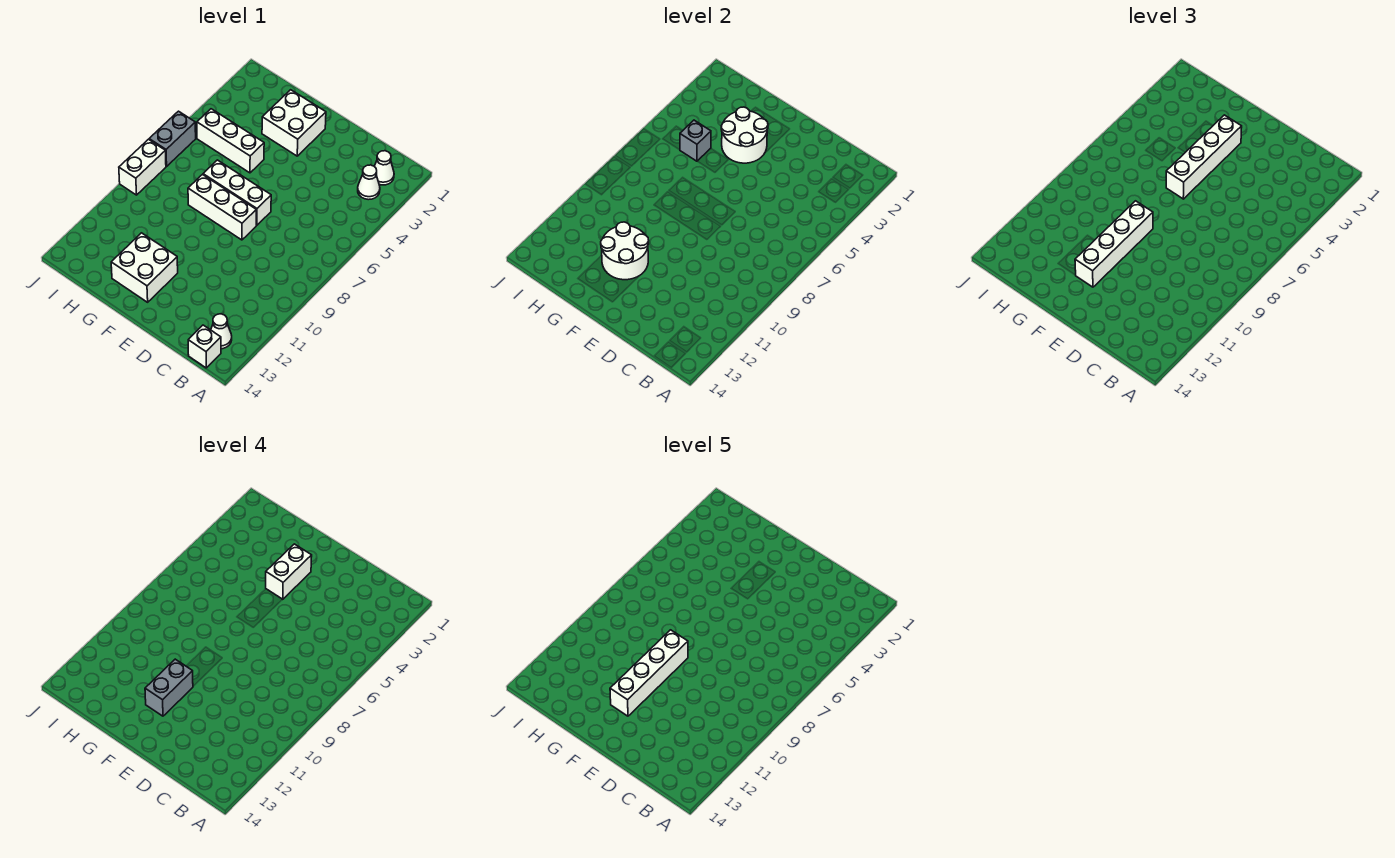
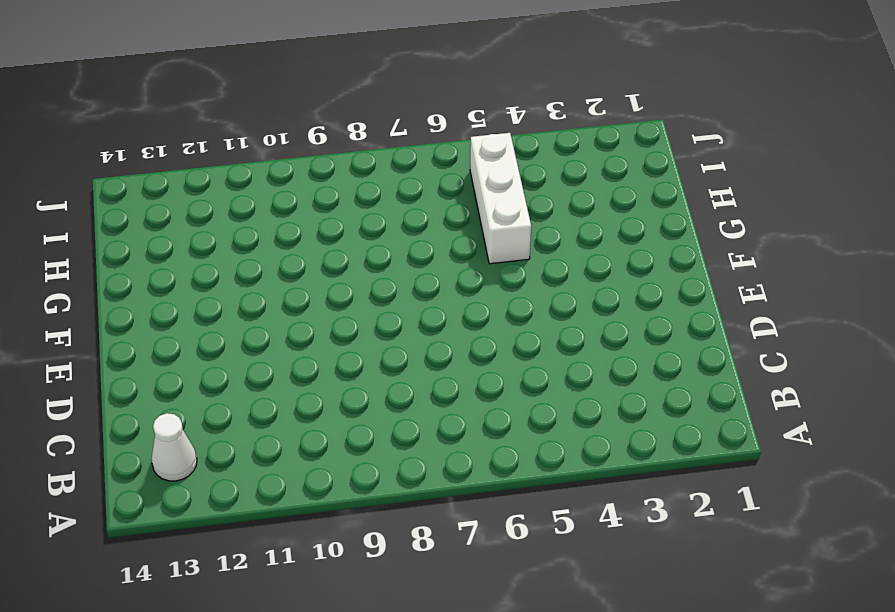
none -> white cone B2 level 1
none -> white cone B3 level 1
none -> white brick B14 level 1

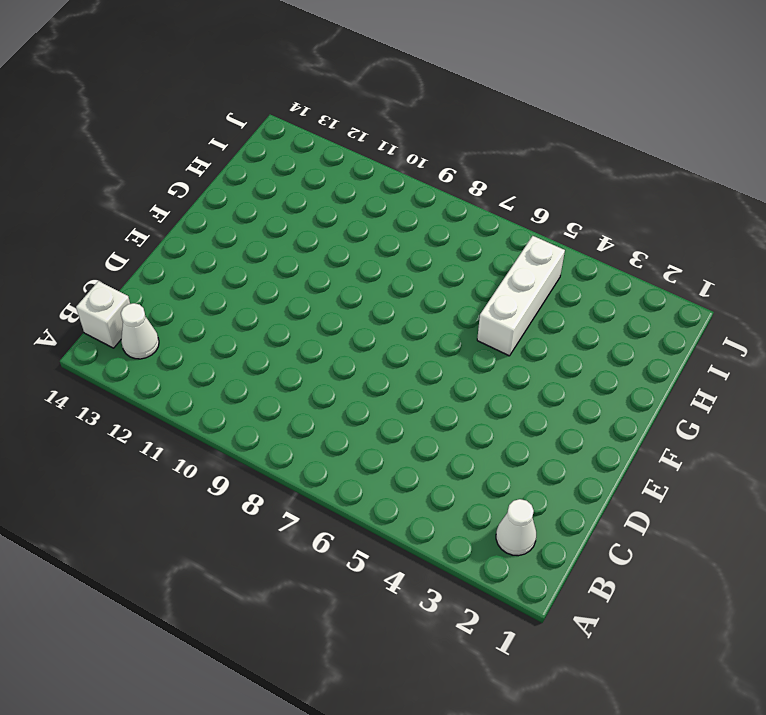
none -> white cone B3 level 1
none -> white brick E7:G7 level 1
none -> white brick E8:G8 level 1

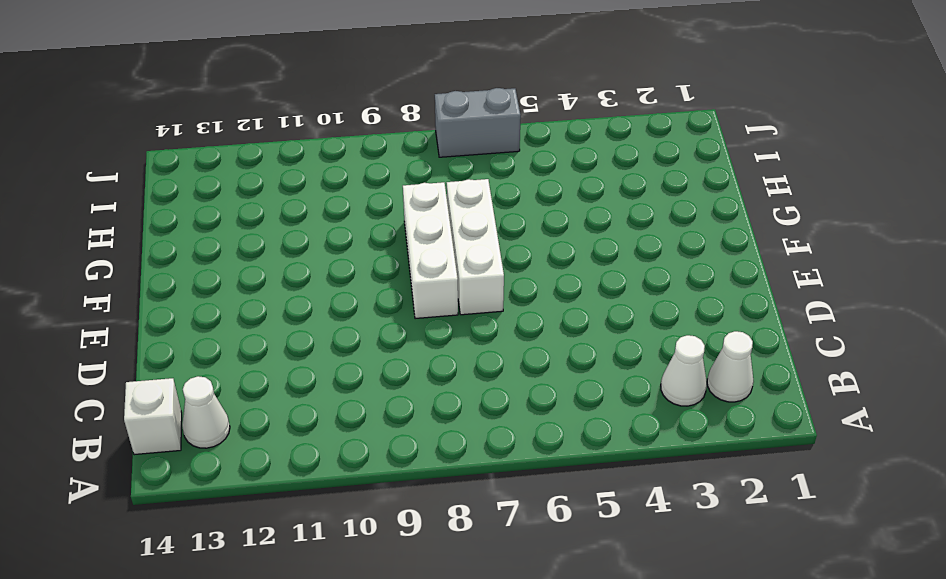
none -> white brick F2:G3 level 1
none -> white brick F12:G13 level 1
none -> white brick G5:I5 level 1

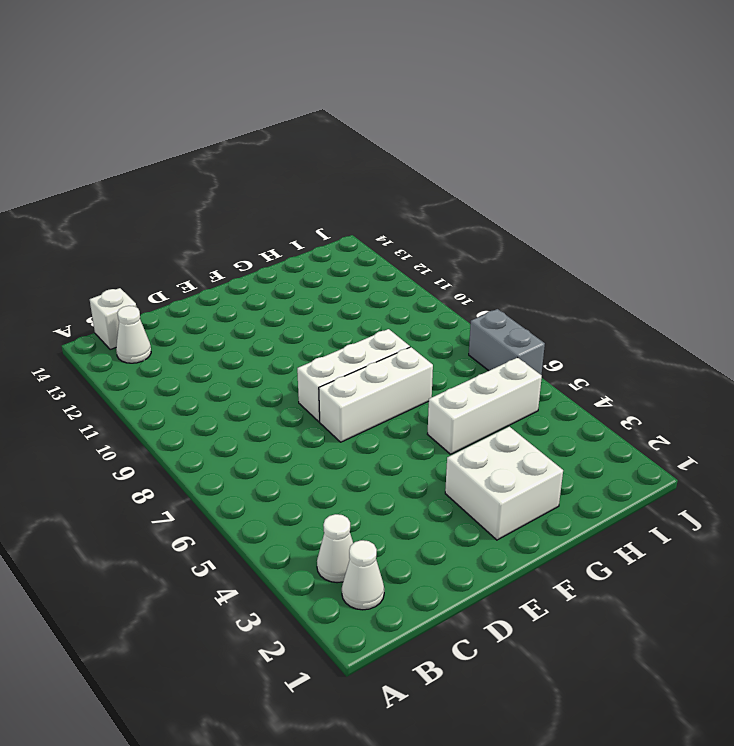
none -> white brick F12:G13 level 1
none -> white brick J8:J9 level 1
none -> white round brick F3:G4 level 2

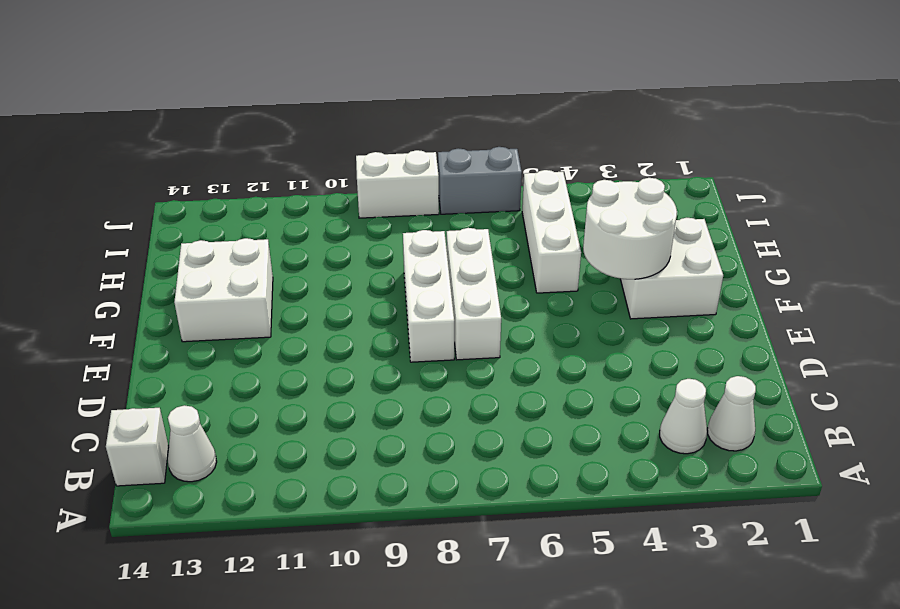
none -> white round brick F11:G12 level 2
none -> grey brick H5 level 2
none -> white brick F3:F6 level 3

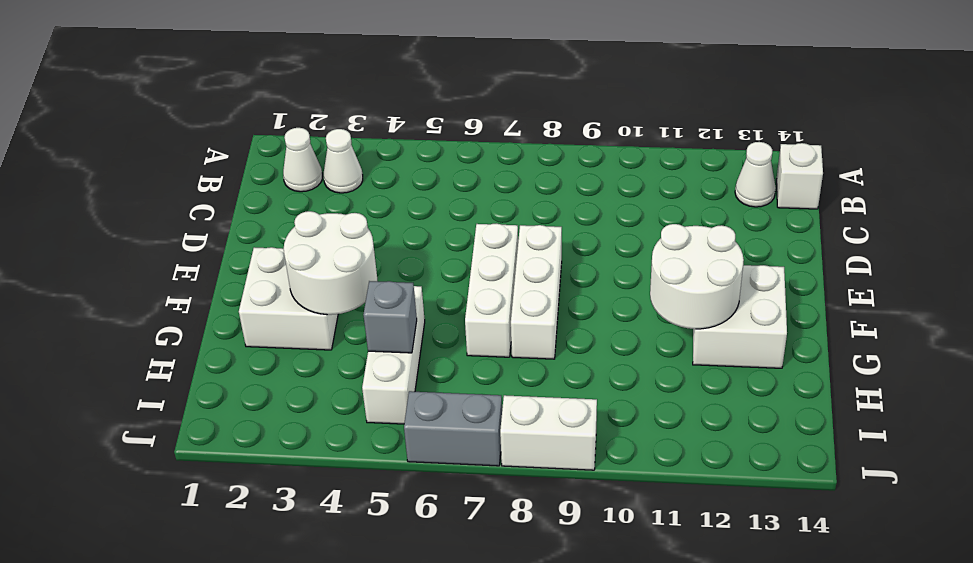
none -> white brick F3:F6 level 3
none -> white brick F9:F12 level 3
none -> white brick F3:F4 level 4

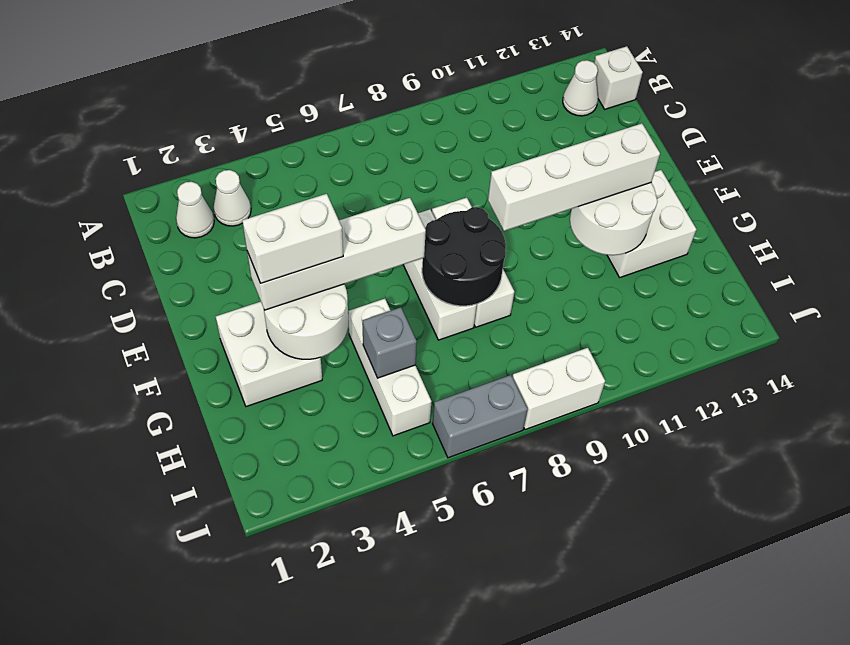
black round brick F7:G8 level 2 -> none
none -> grey brick F11:F12 level 4
none -> white brick F9:F12 level 5

